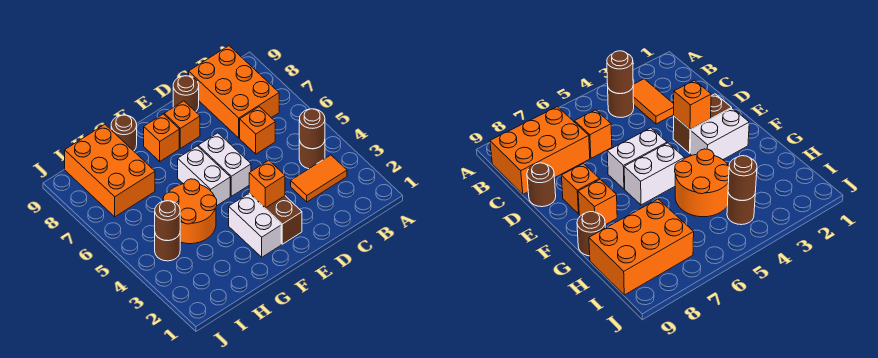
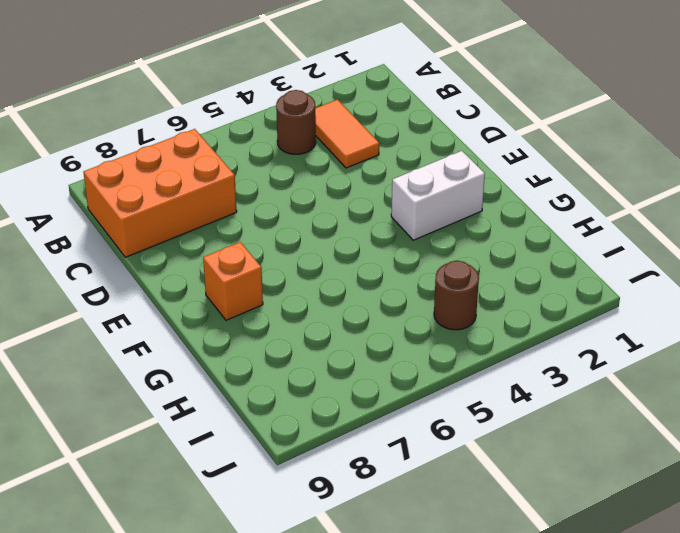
none -> orange brick C6 level 1
none -> brown round brick D9 level 1
none -> brown brick E2:E3 level 1

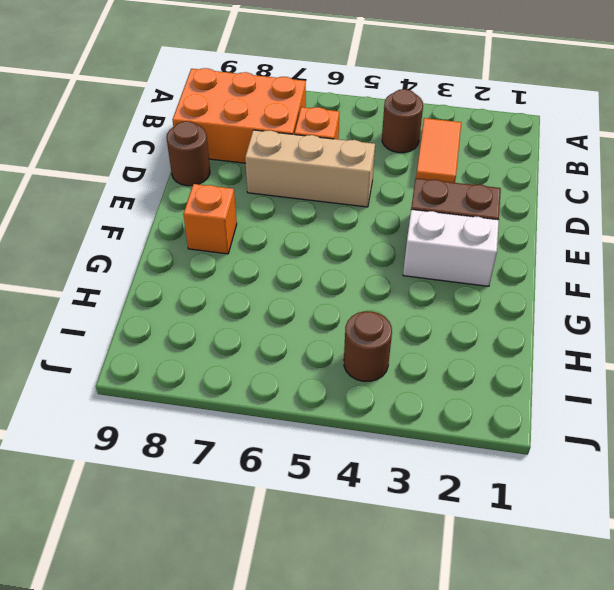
tan brick D5:D7 level 1 -> none
none -> white brick E5:E6 level 1
none -> orange brick E8 level 1
none -> white brick F5:F6 level 1

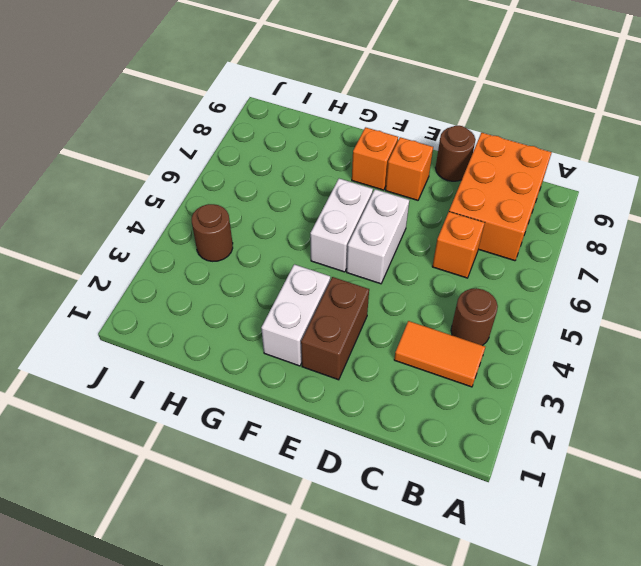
none -> orange round brick G4:H5 level 1
none -> brown round brick G9 level 1
none -> orange brick H7:I9 level 1

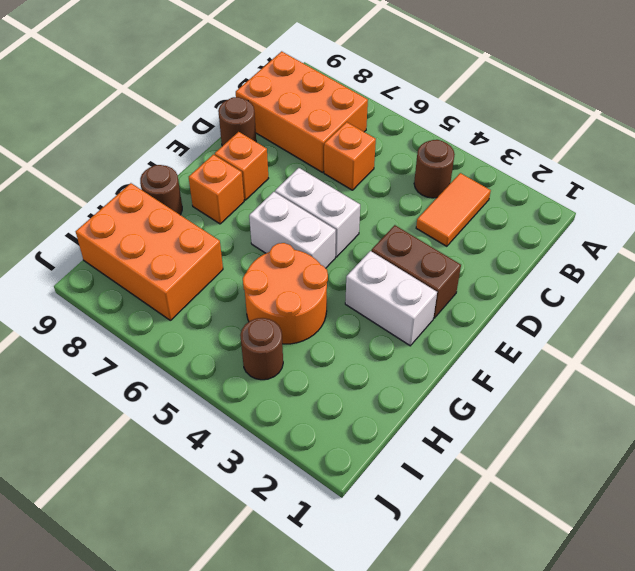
none -> brown round brick B4 level 2
none -> orange brick E3 level 2
none -> brown round brick I4 level 2

